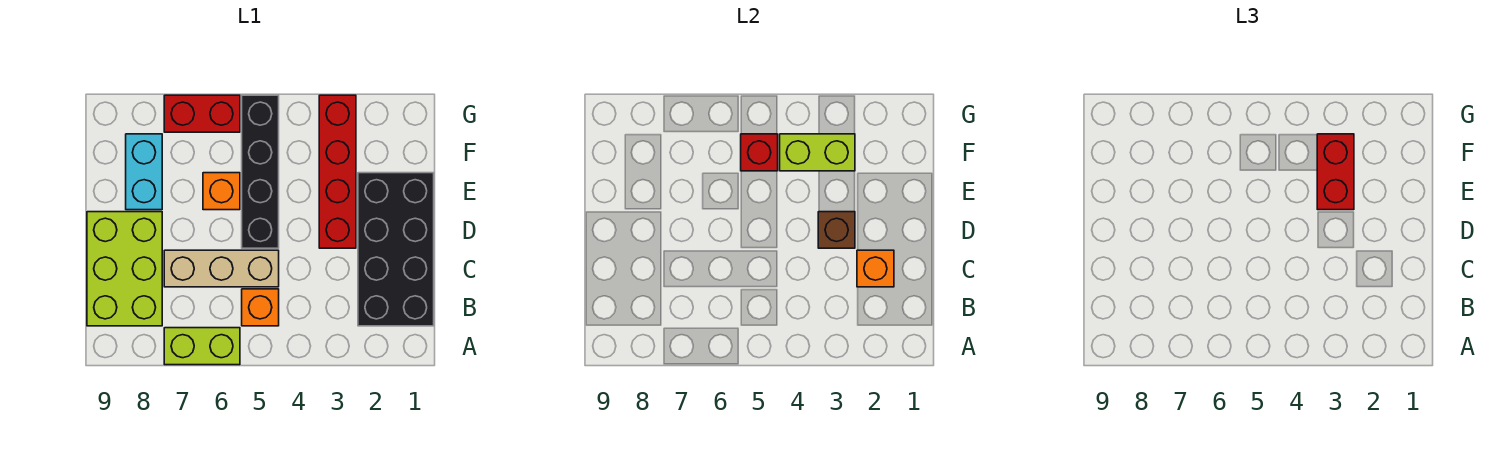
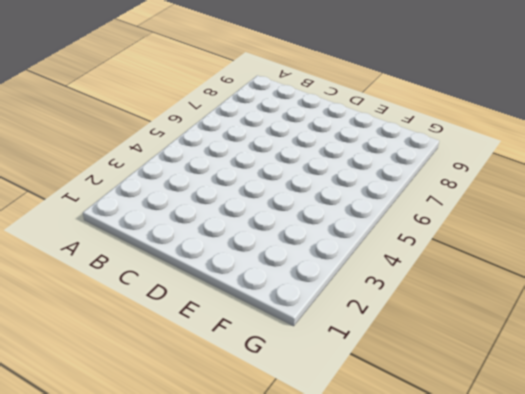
none -> lime brick A6:A7 level 1
none -> black brick B1:E2 level 1
none -> orange brick B5 level 1

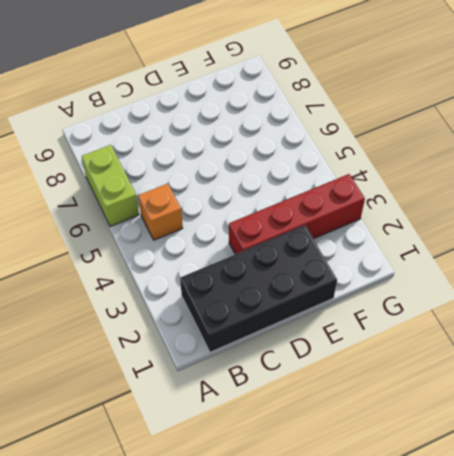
none -> lime brick B8:D9 level 1
none -> tan brick C5:C7 level 1
none -> black brick D5:G5 level 1

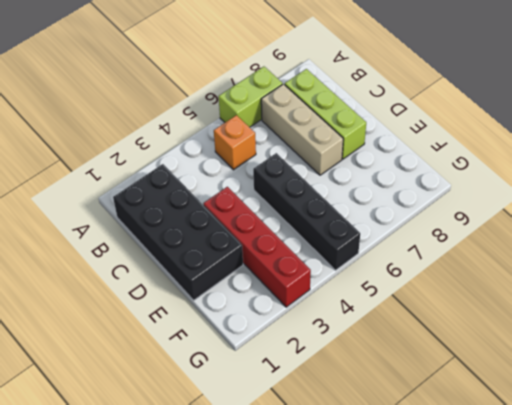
tan brick B7:D7 level 1 -> tan brick C5:C7 level 1
lime brick B8:D8 level 1 -> lime brick B8:D9 level 1
none -> orange brick E6 level 1
none -> cyan brick E8:F8 level 1
none -> red brick G6:G7 level 1

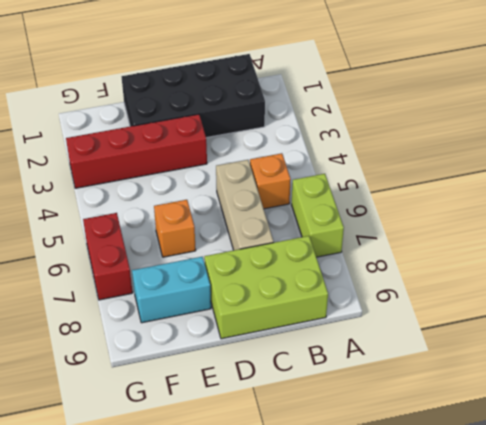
none -> black brick D5:G5 level 1
none -> orange brick C2 level 2
none -> brown brick D3 level 2

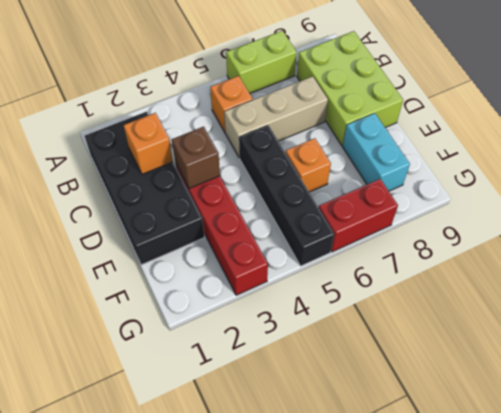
none -> lime brick F3:F4 level 2
none -> red brick F5 level 2
none -> red brick E3:F3 level 3

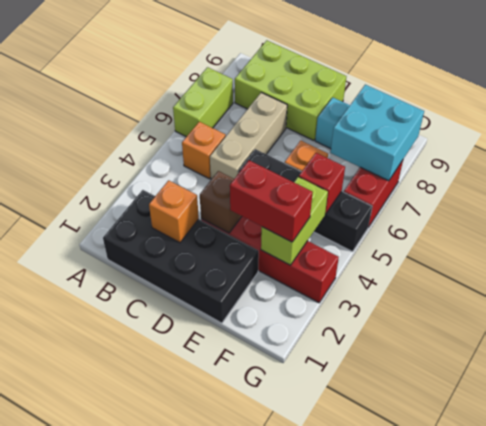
cyan brick F7:G8 level 2 -> none

